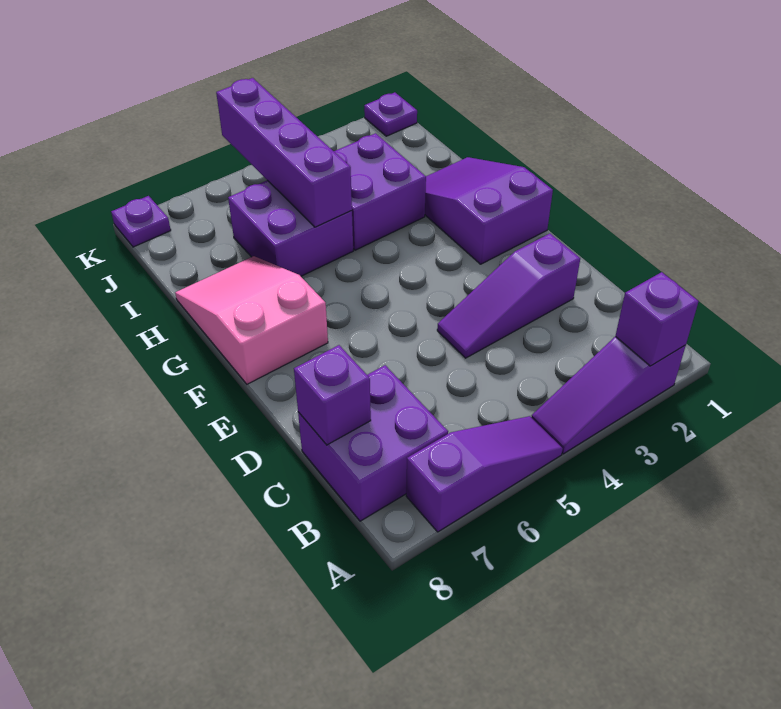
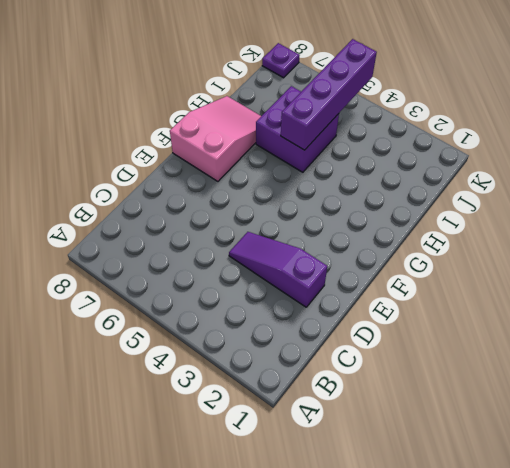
none -> purple slope A2:A4 level 1 top 2
none -> purple slope A5:A7 level 1 top 7
none -> purple brick B7:C8 level 1

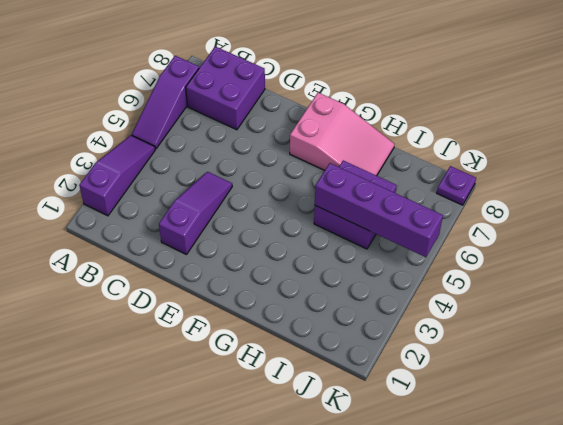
none -> purple slope F1:H2 level 1 top F
none -> purple brick H3:I4 level 1
none -> purple plate K1 level 1

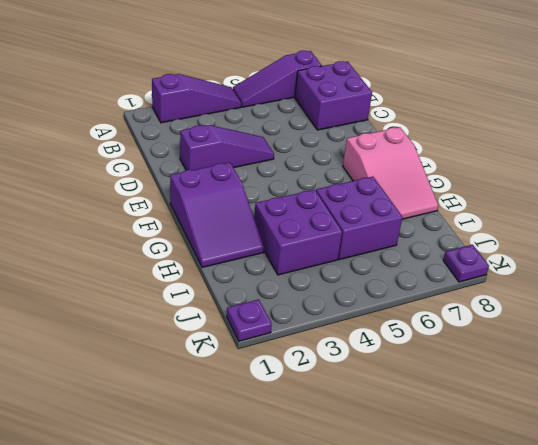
none -> purple brick A2 level 2
none -> purple brick C8 level 2
none -> purple brick H5:K5 level 2

